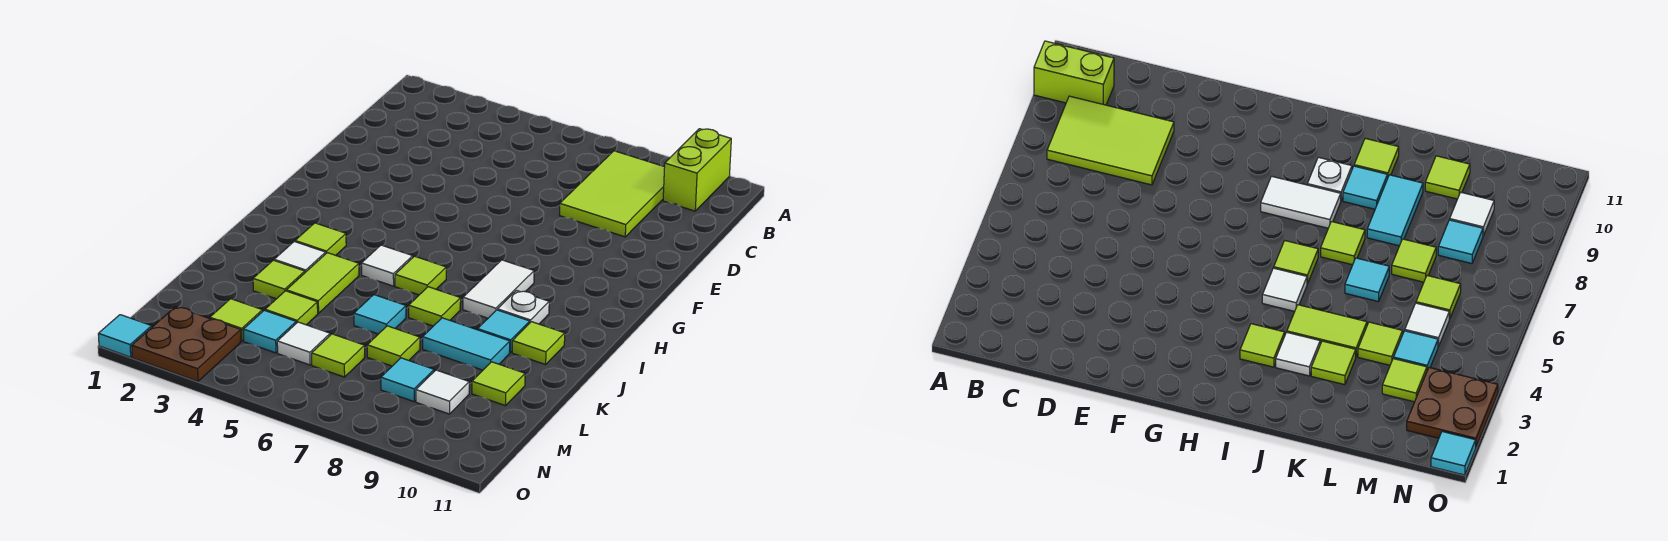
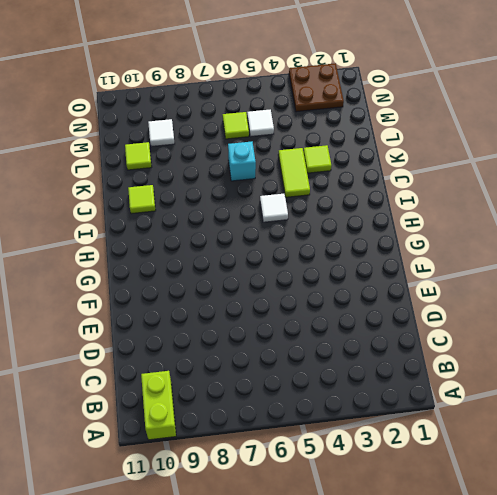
cyan brick K6 level 1 -> cyan tile K6 level 1
none -> lime tile B8:D9 level 1
none -> white tile H8:I8 level 1
none -> lime tile I3 level 1

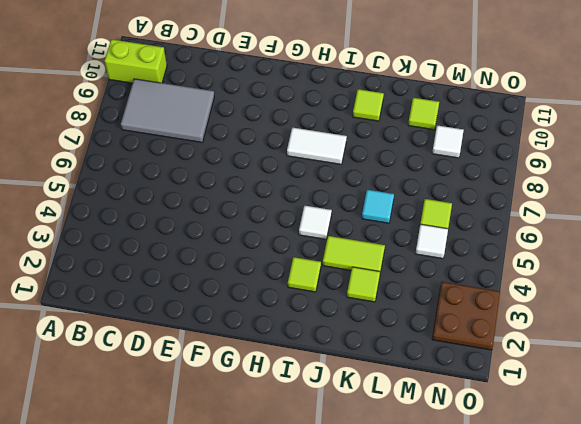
grey tile B8:D9 level 1 -> lime tile B8:D9 level 1
none -> lime tile I6 level 1
none -> white plate I9 level 1
none -> white tile J3 level 1

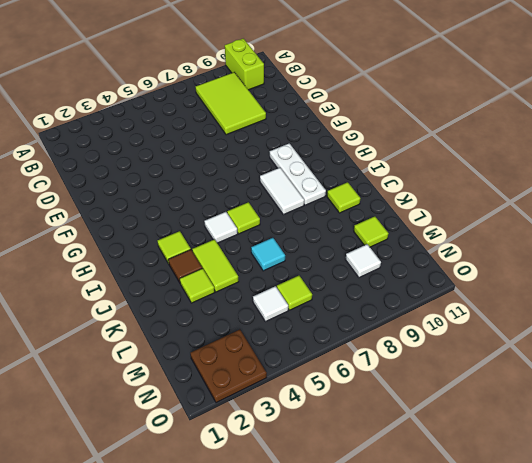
white plate G9:I9 level 1 -> white plate I9 level 1
brown tile J3 level 1 -> white tile J3 level 1
none -> lime tile J7 level 1
none -> cyan tile J9 level 1
none -> cyan tile K8:K9 level 1

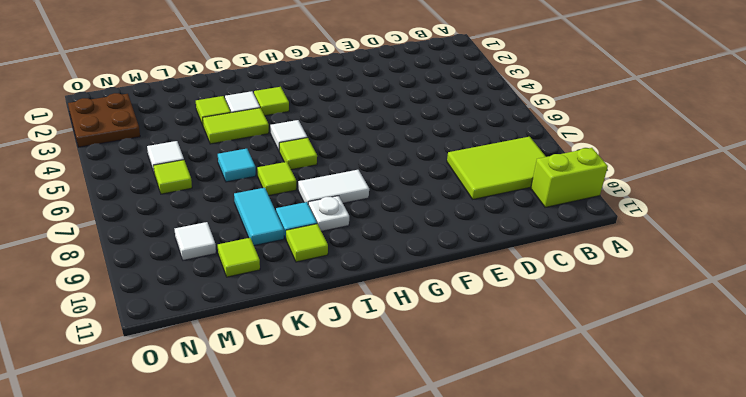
none -> lime tile L4 level 1
none -> lime tile L7 level 1
none -> lime tile M3 level 1

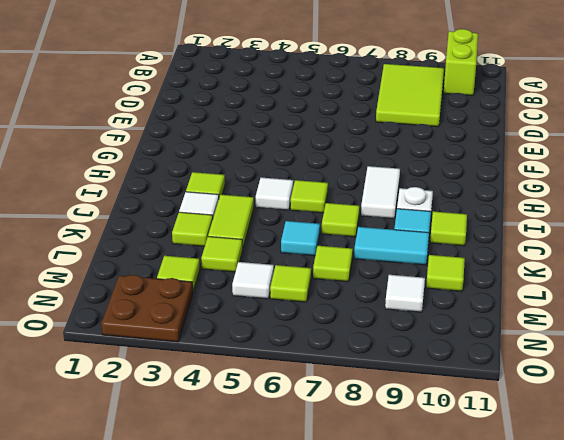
none -> cyan tile M4 level 1
none -> cyan tile M8 level 1
none -> cyan tile O1 level 1

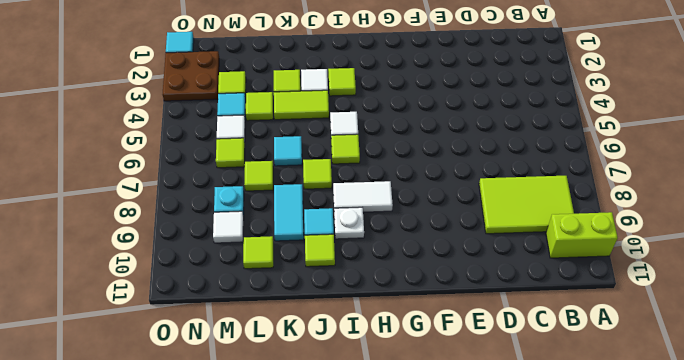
cyan plate M8 level 1 -> cyan tile M8 level 1

